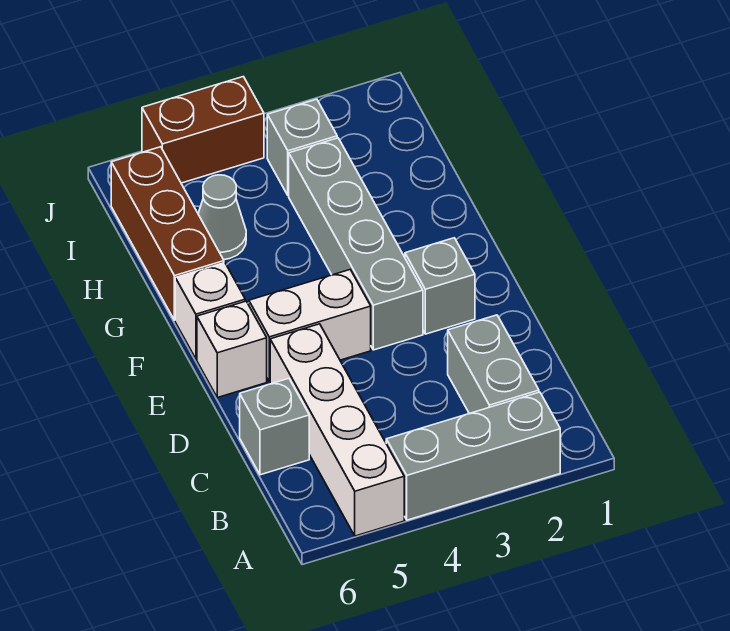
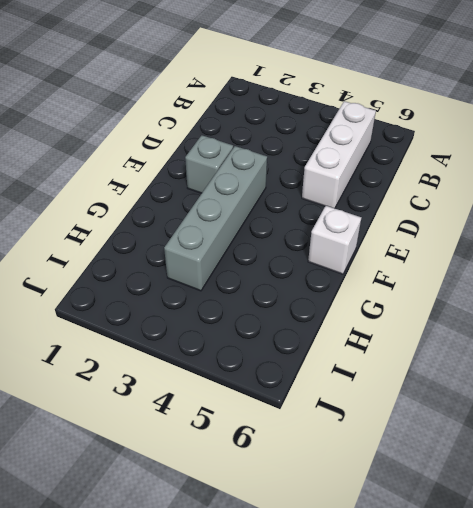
white brick B5:D5 level 1 -> white brick A5:D5 level 1
none -> grey brick A2:A4 level 1
none -> grey brick B2:C2 level 1
none -> grey brick C6 level 1

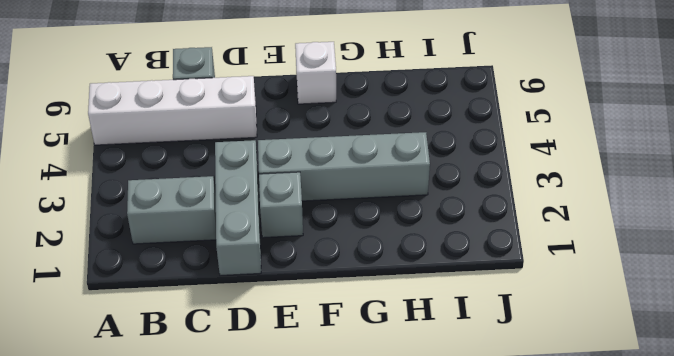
grey brick D1:D3 level 1 -> grey brick A2:A4 level 1
none -> white brick E4:E5 level 1
none -> white brick E6 level 1
none -> brown brick G6:I6 level 1

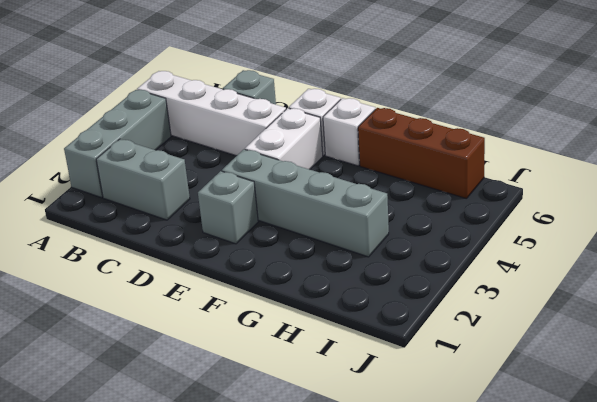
none -> grey cone H5 level 1
none -> grey brick I3 level 1
none -> brown brick J4:J5 level 1

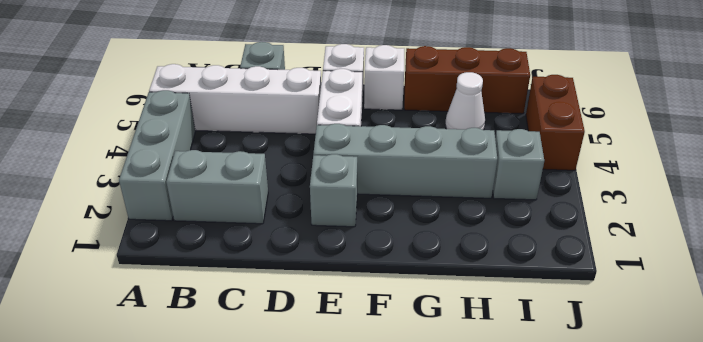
white cone H5 level 1 -> grey cone H5 level 1

